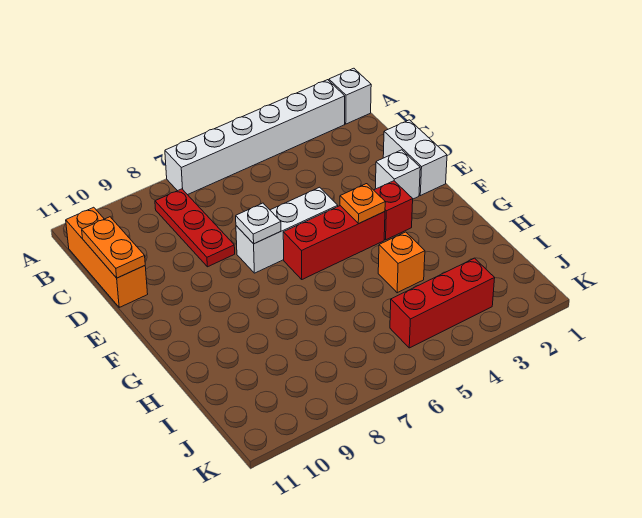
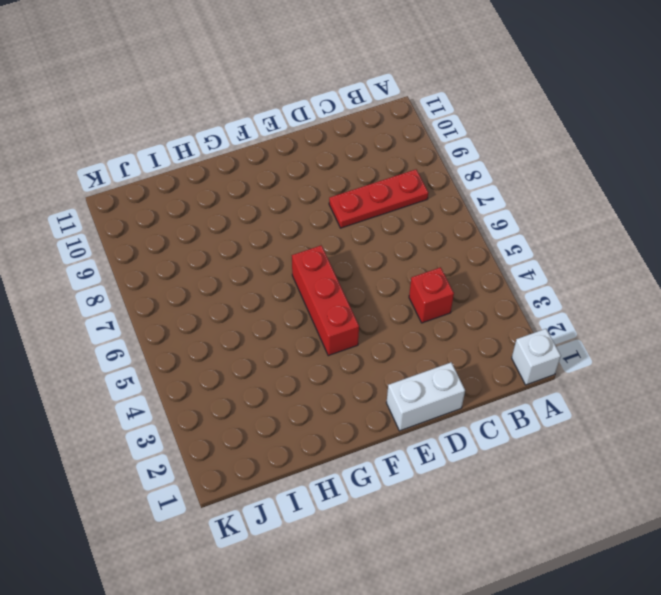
red brick C4 level 1 -> red brick F3 level 1
none -> white brick A2:A7 level 1
none -> orange brick B11:D11 level 1
none -> white brick E2 level 1

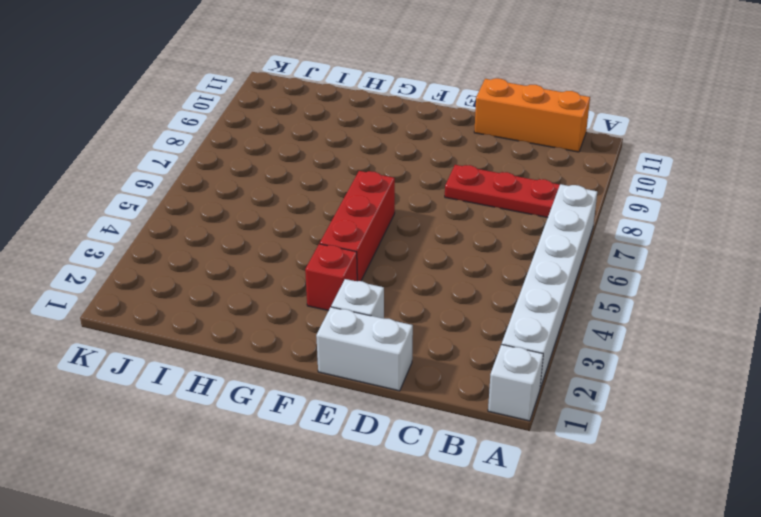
none -> white brick E5:E7 level 1
none -> orange brick H4 level 1
none -> red brick J3:J5 level 1

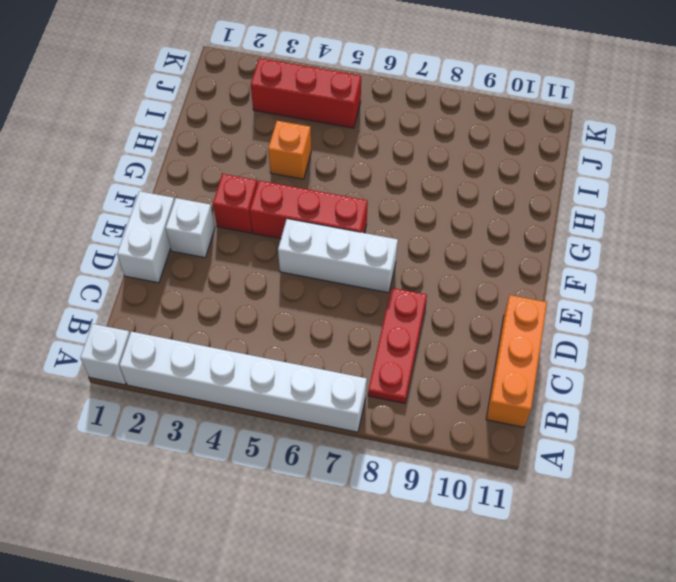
none -> orange plate C11:D11 level 2
none -> white plate E7 level 2
none -> orange plate F4 level 2

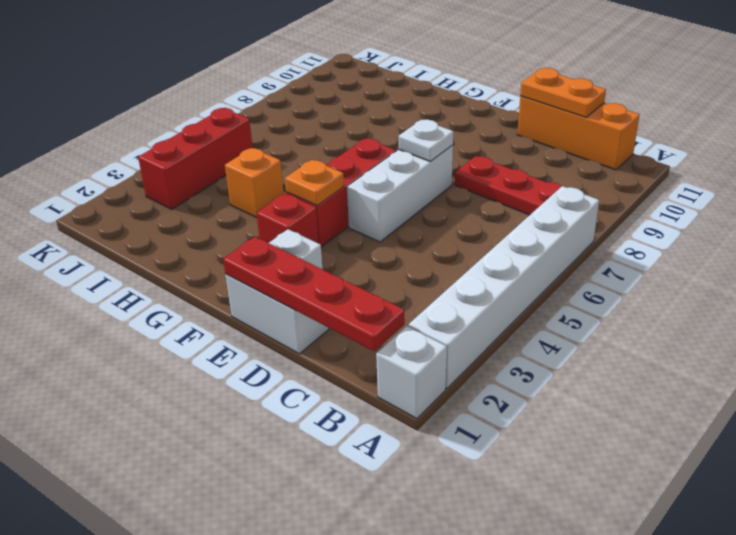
red plate B1:E1 level 2 -> none

